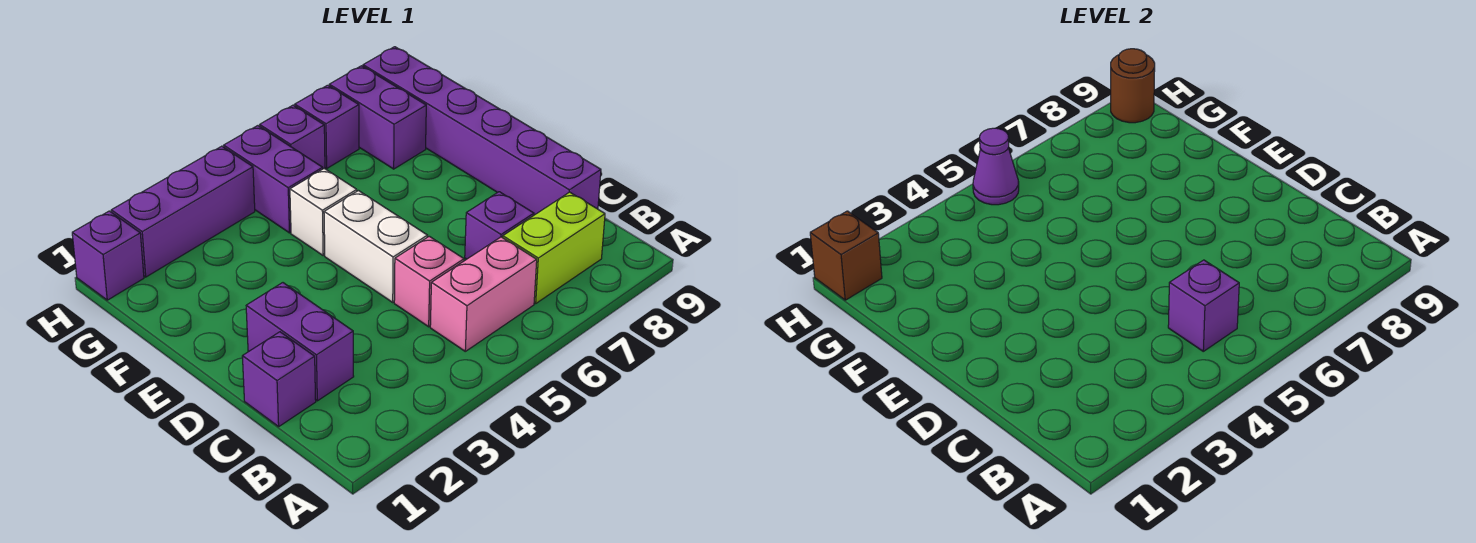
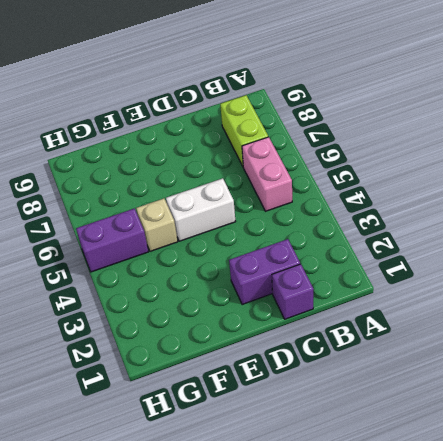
tan brick F5 level 1 -> white brick F5 level 1
none -> pink brick C5 level 1
none -> purple brick C7 level 1
none -> purple brick C9:H9 level 1

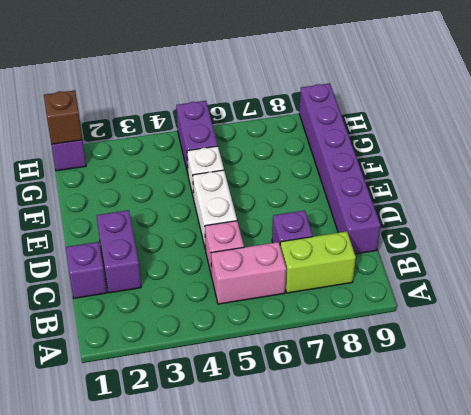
none -> purple brick G8:H8 level 1
none -> purple brick H2:H4 level 1
none -> purple brick H6 level 1

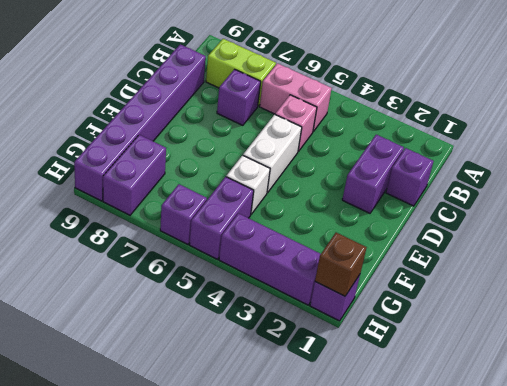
none -> purple brick H7 level 1
none -> purple brick B5 level 2
none -> purple cone H5 level 2

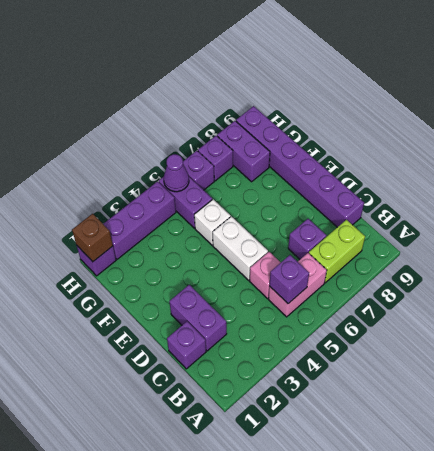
none -> brown round brick H9 level 2

